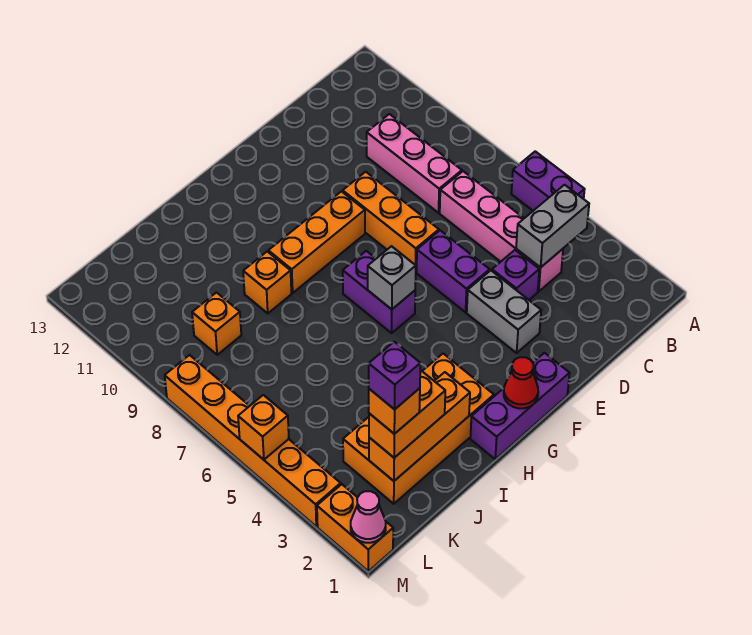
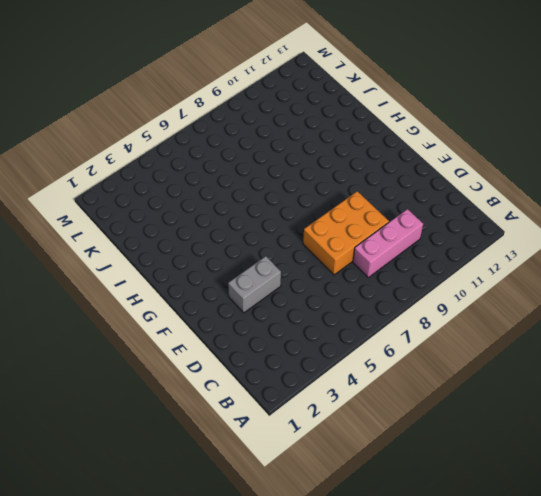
orange brick D7:E9 level 1 -> orange brick E7:E9 level 1
none -> purple brick A5:A6 level 1
none -> pink brick C4:C7 level 1
none -> purple brick D4 level 1

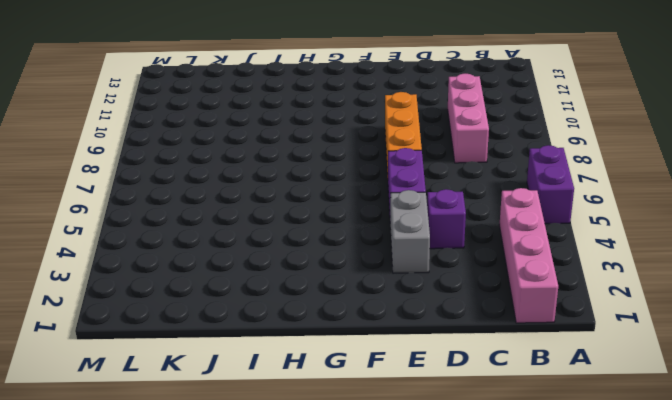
pink brick B1:B4 level 1 -> pink brick C4:C7 level 1
none -> purple brick F1:H1 level 1
none -> orange brick F9:H9 level 1
none -> purple brick G6:G7 level 1

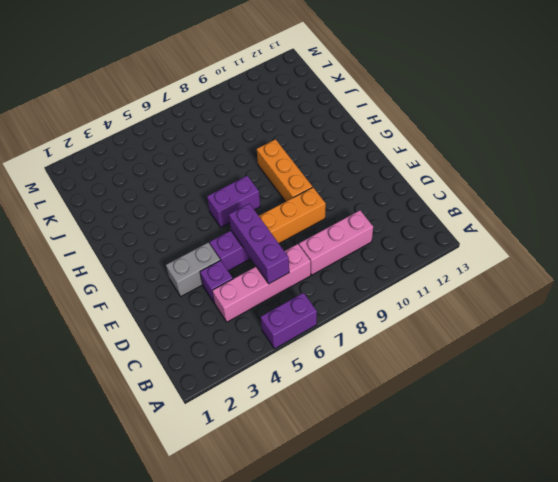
purple brick C6:E6 level 2 -> purple brick F1:H1 level 1
none -> orange brick H2:K3 level 1
none -> orange brick I9 level 1
none -> orange brick K9 level 1

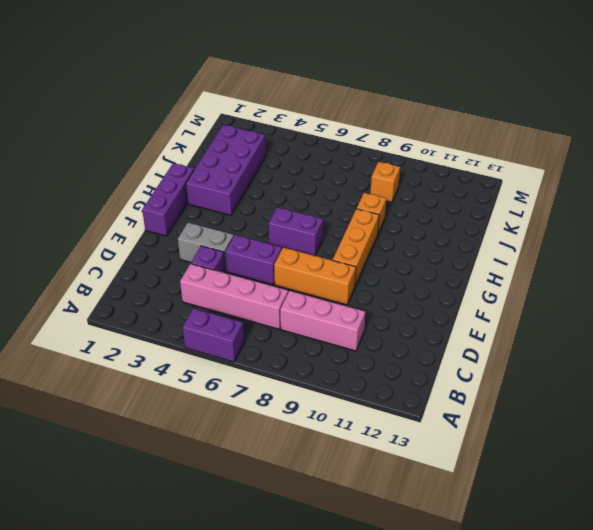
purple brick H2:K3 level 1 -> orange brick H2:K3 level 1
none -> orange brick M1:M2 level 1
none -> orange brick M3:M8 level 1
none -> grey brick B4:C4 level 2

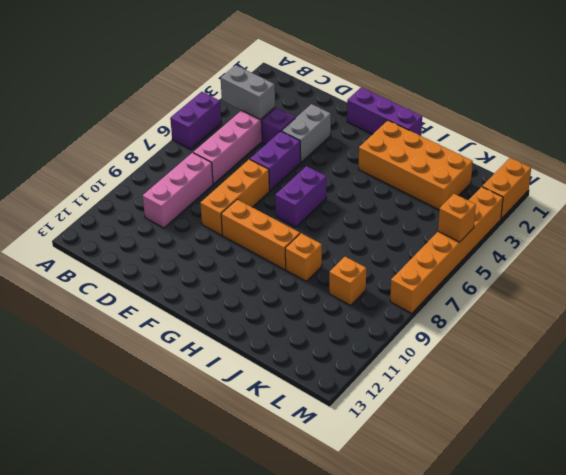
none -> red cone G1 level 2
none -> grey brick G6 level 2
none -> orange brick I2:K2 level 2

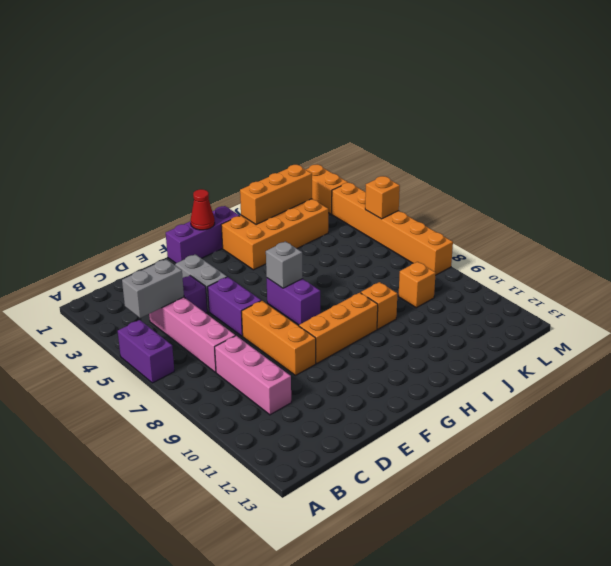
none -> pink cone M1 level 2
none -> orange brick J2:K2 level 3
none -> orange brick K2 level 4

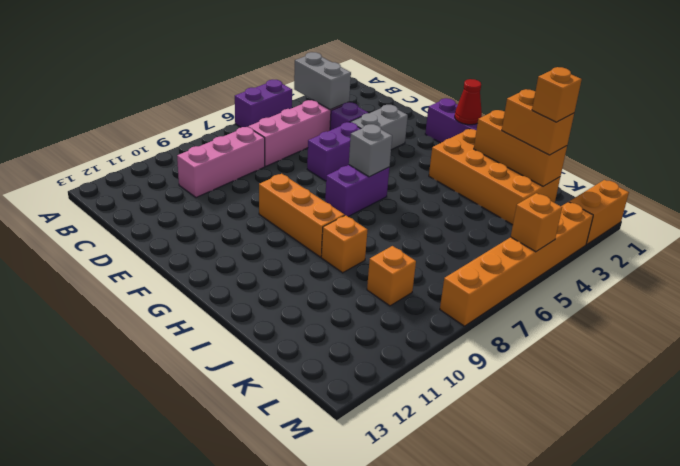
none -> orange brick E7:E9 level 1
none -> pink cone M1 level 2
none -> purple brick K2 level 5

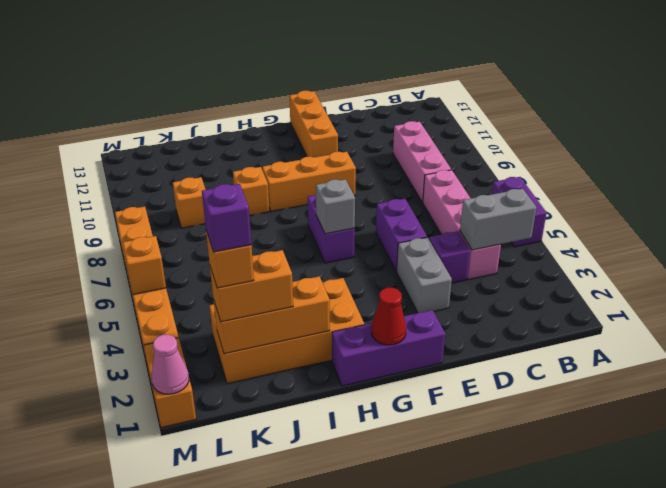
orange brick F11:F13 level 1 -> orange brick E7:E9 level 1

